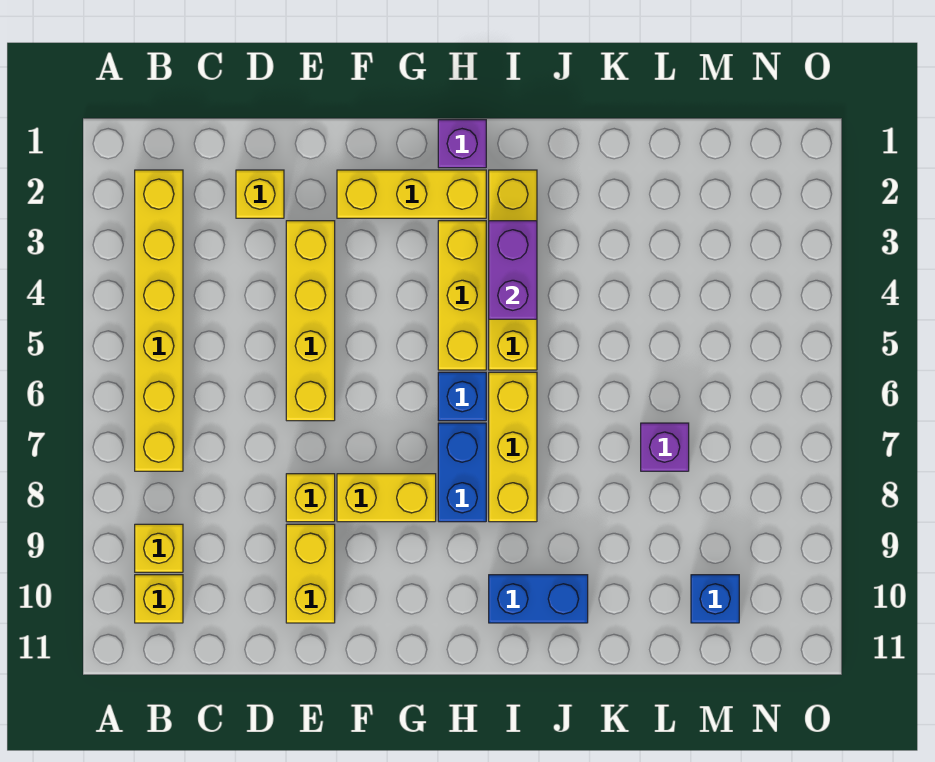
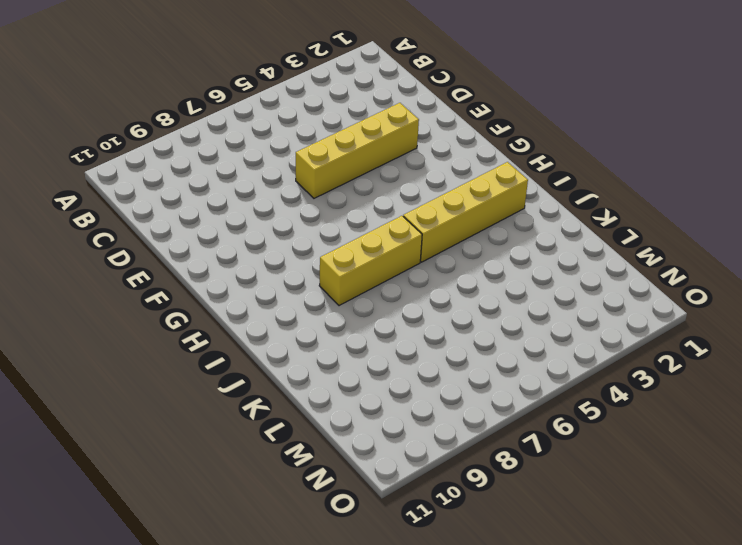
none -> yellow brick B2:B7 level 1
none -> yellow brick B9 level 1
none -> yellow brick B10 level 1

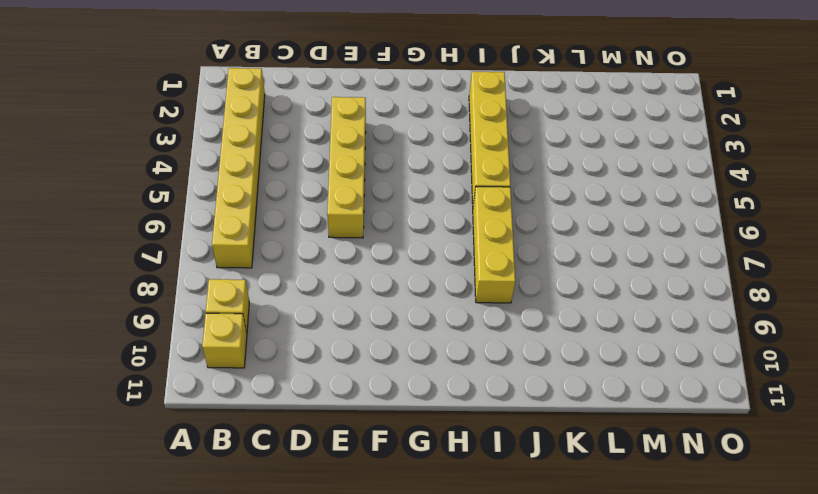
none -> yellow brick D2 level 1
none -> yellow brick E8 level 1
none -> yellow brick E9:E10 level 1

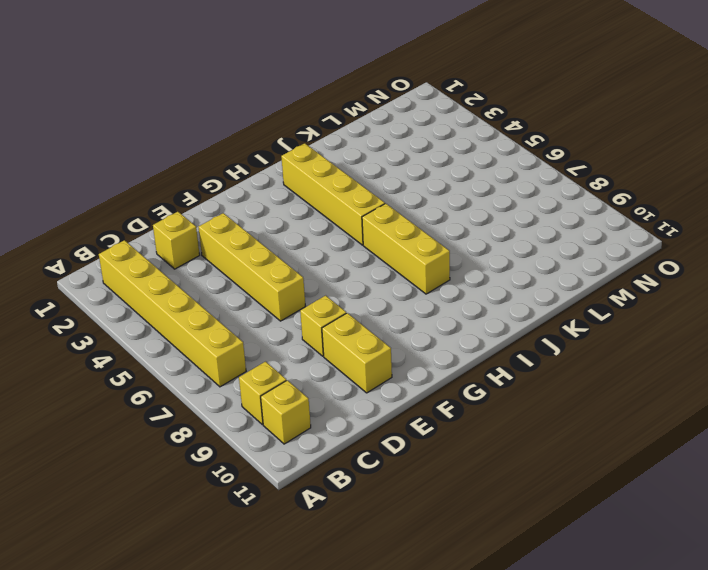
none -> yellow brick F2:H2 level 1
none -> yellow brick F8:G8 level 1
none -> purple brick H1 level 1

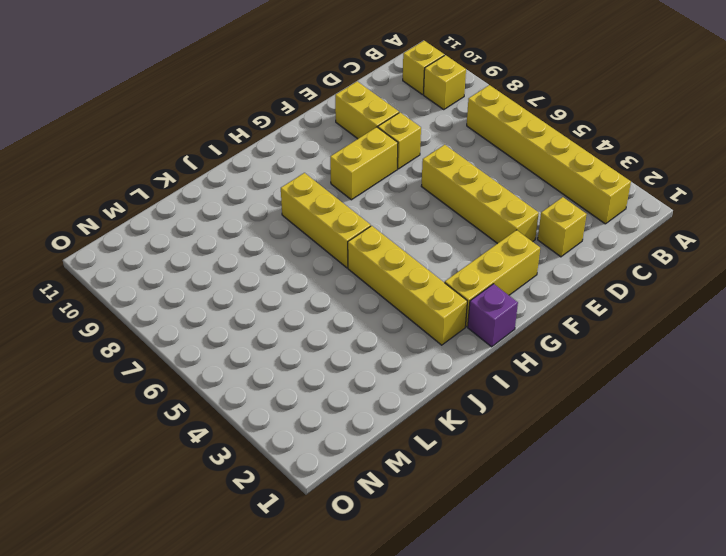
none -> yellow brick H3:H5 level 1
none -> blue brick H6 level 1
none -> blue brick H7:H8 level 1

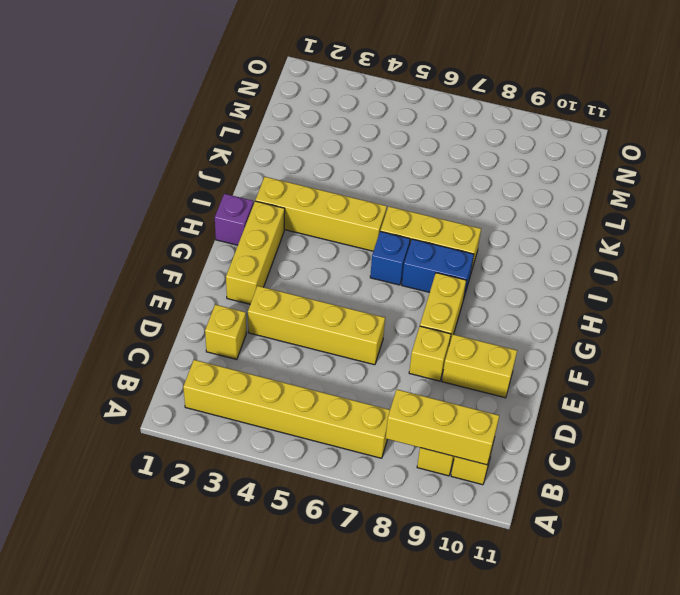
yellow brick B8:B10 level 2 -> yellow brick H3:H5 level 1
none -> blue brick I10:J10 level 1
none -> purple brick L7 level 1
none -> blue brick M10 level 1

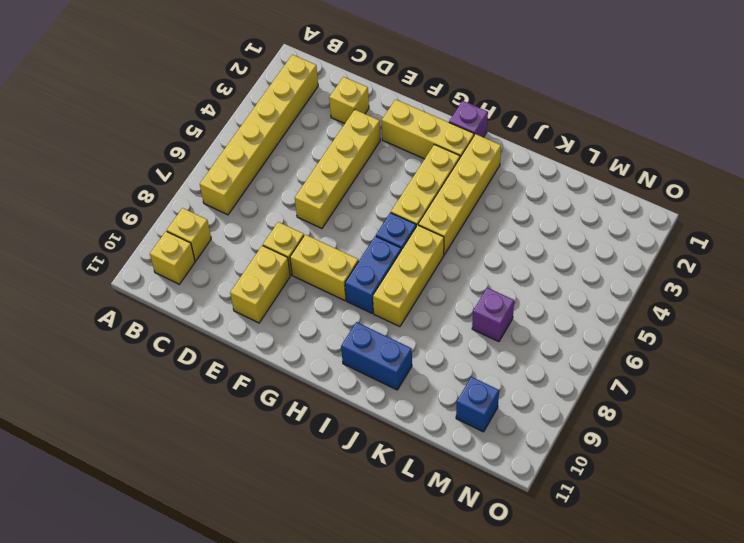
none -> purple brick I3:I4 level 2

